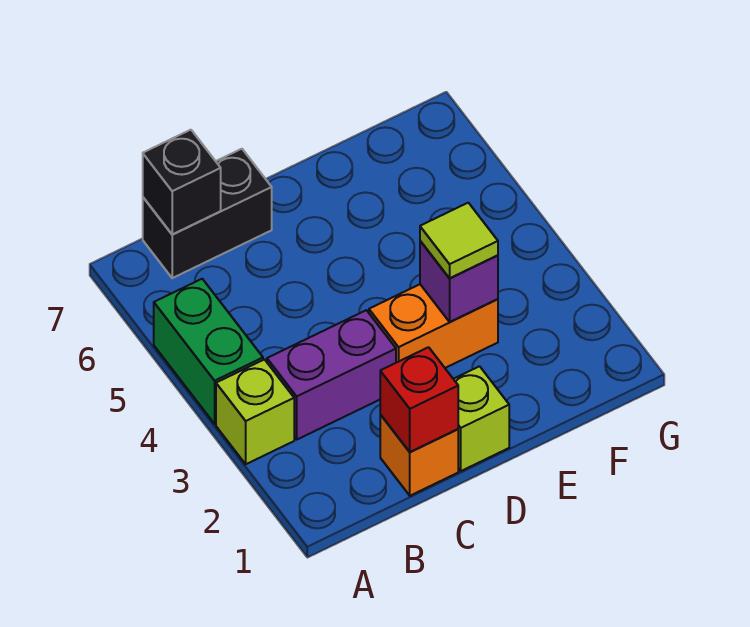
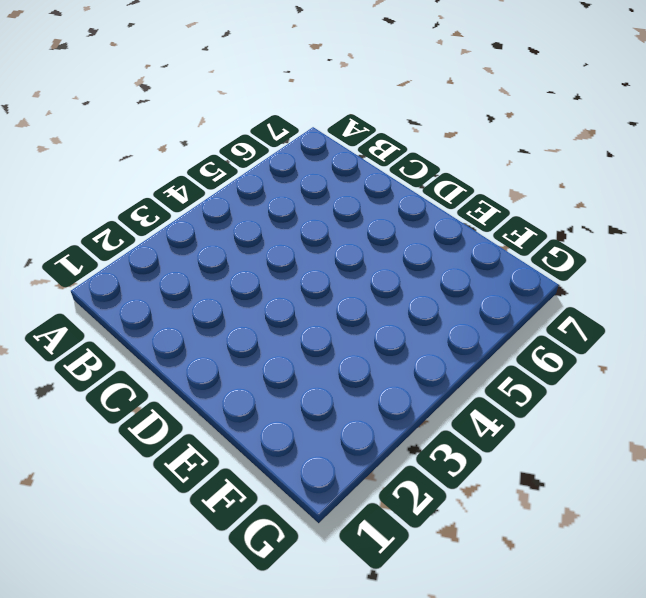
none -> lime brick A3 level 1
none -> green brick A4:A5 level 1

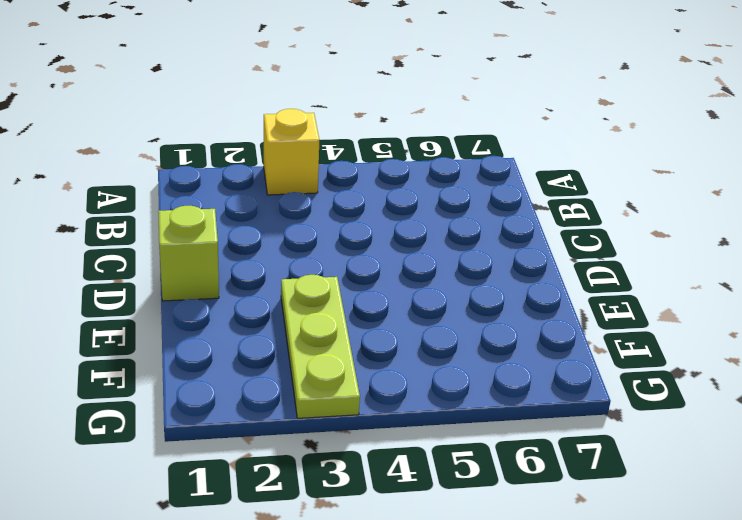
yellow brick A3 level 1 -> lime brick A3 level 1
lime plate E3:G3 level 1 -> orange brick D3:E3 level 1
none -> green brick A4:A5 level 1
none -> purple brick B3:C3 level 1

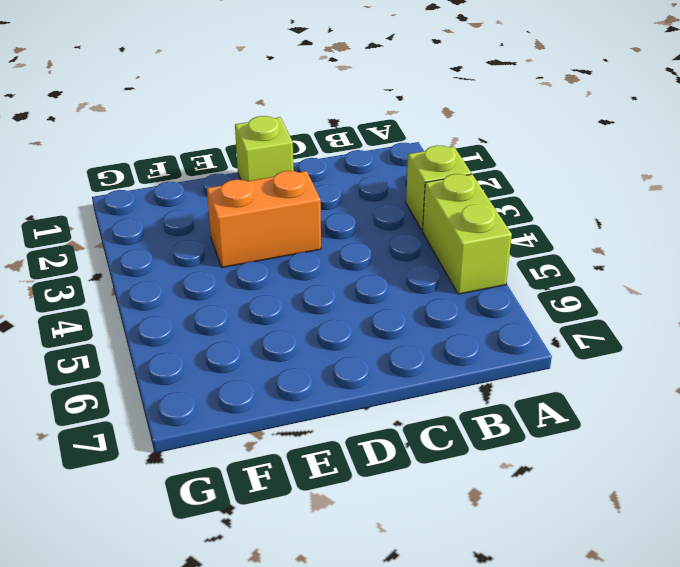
lime brick A4:A5 level 1 -> green brick A4:A5 level 1
none -> purple brick B3:C3 level 1
none -> black brick B7:C7 level 1

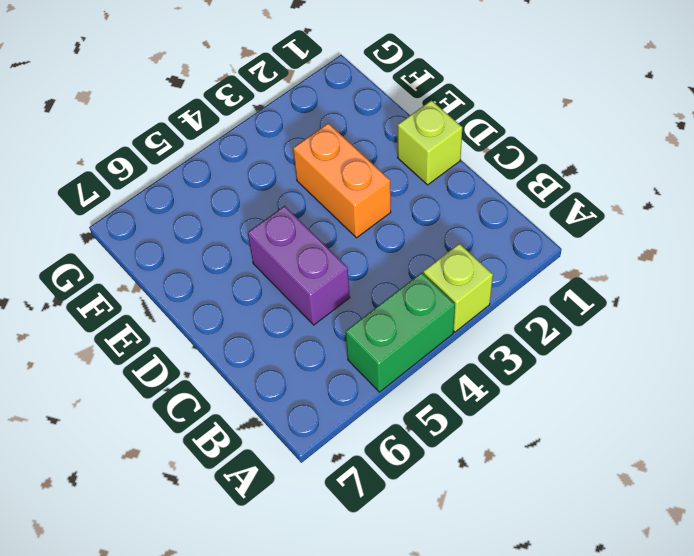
purple brick C5:D5 level 1 -> purple brick B3:C3 level 1
none -> black brick B7:C7 level 1
none -> orange brick C1 level 1

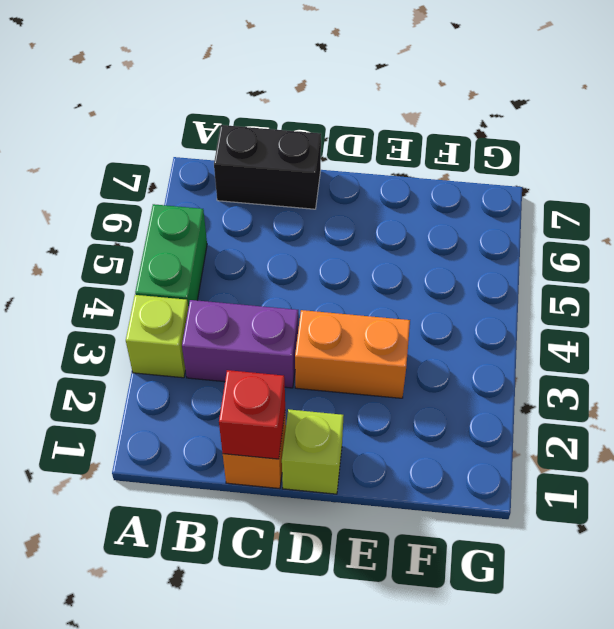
none -> black brick B7 level 2
none -> purple brick E3 level 2

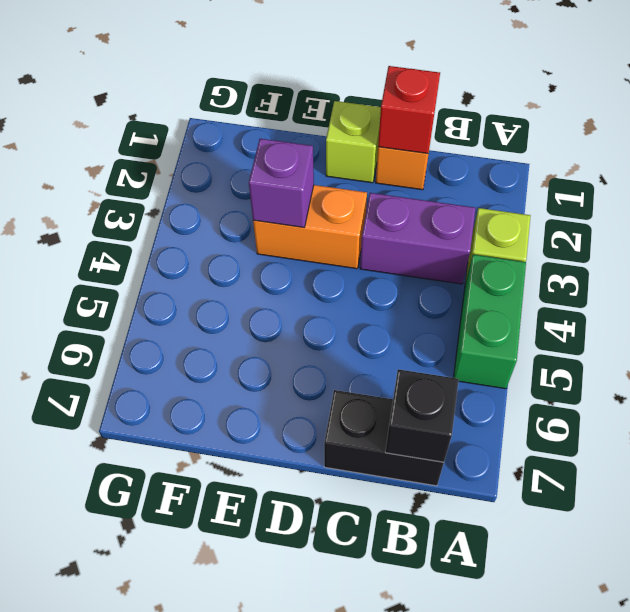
none -> lime tile E3 level 3

